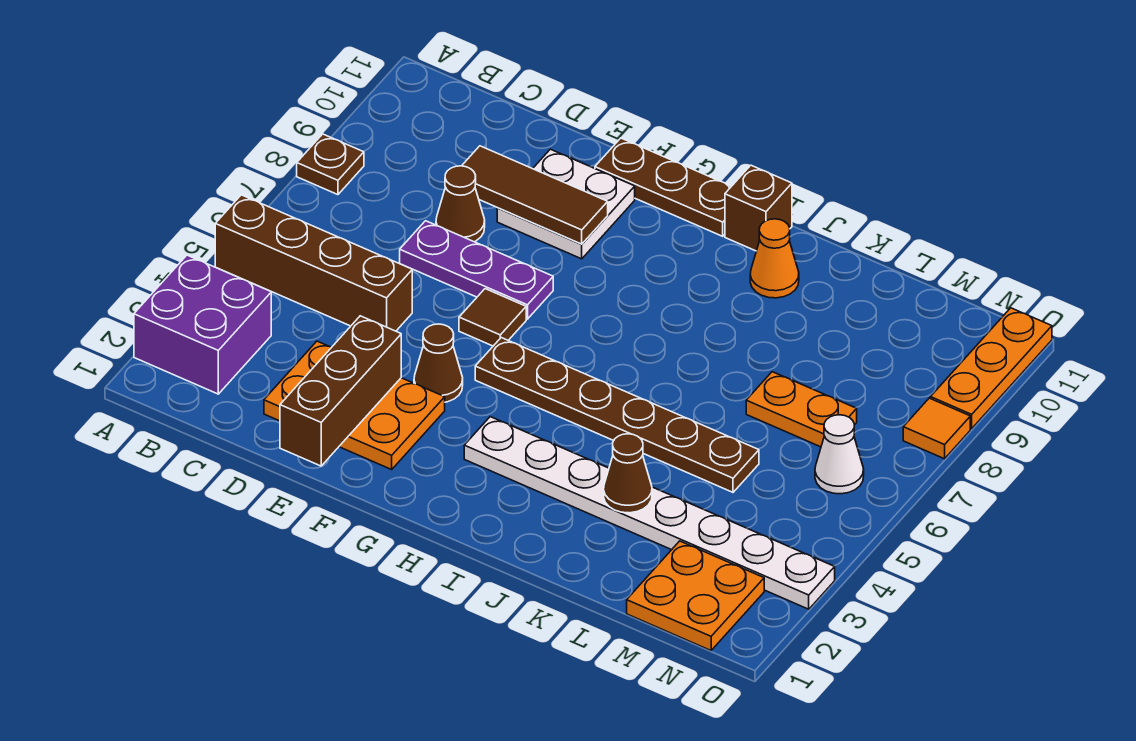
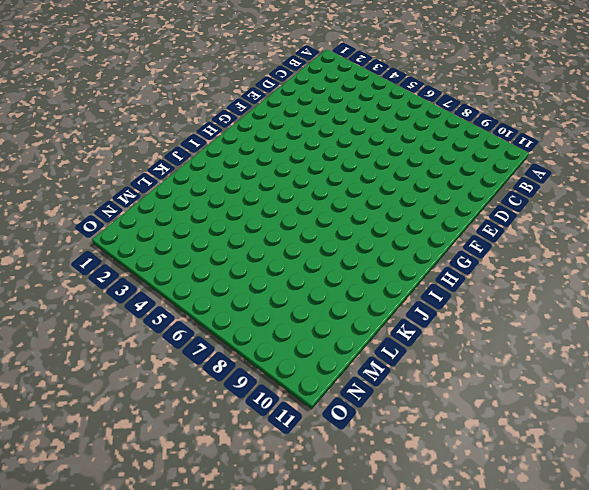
none -> purple brick A2:B3 level 1
none -> brown brick A5:D5 level 1
none -> brown plate A8 level 1

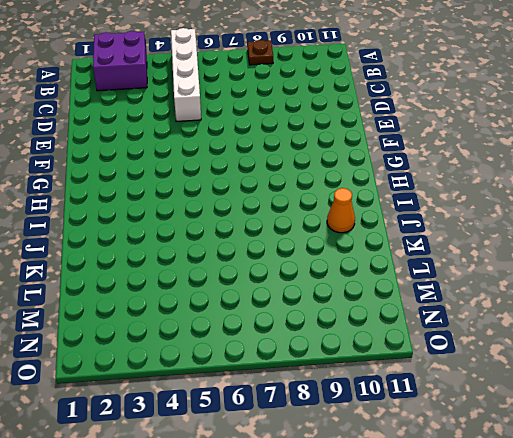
white brick A5:D5 level 1 -> brown brick A5:D5 level 1
none -> orange plate D2:F3 level 1
none -> purple plate D7:F7 level 1
none -> brown cone D8 level 1

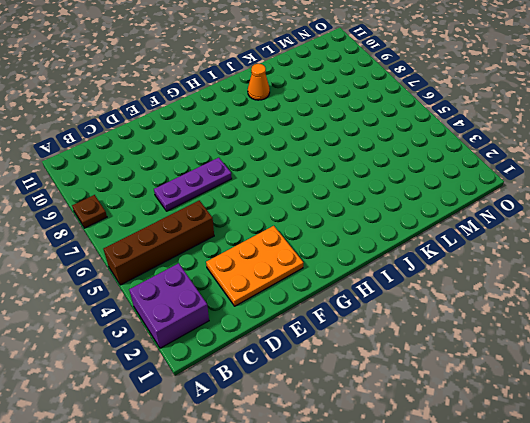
none -> brown cone D8 level 1
none -> white plate E9:F10 level 1
none -> brown cone F4 level 1

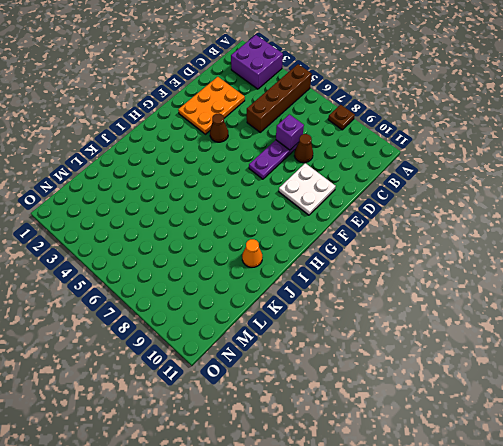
purple brick D7 level 2 -> none
none -> brown tile F6 level 1
none -> brown plate F11:H11 level 1
none -> brown plate G5:L5 level 1

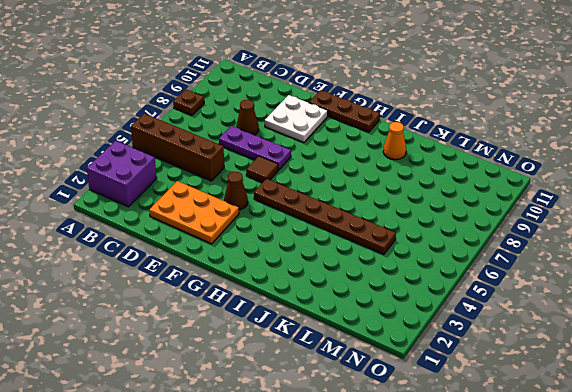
none -> white plate H3:O3 level 1
none -> brown brick I11 level 1
none -> orange plate L7:M7 level 1

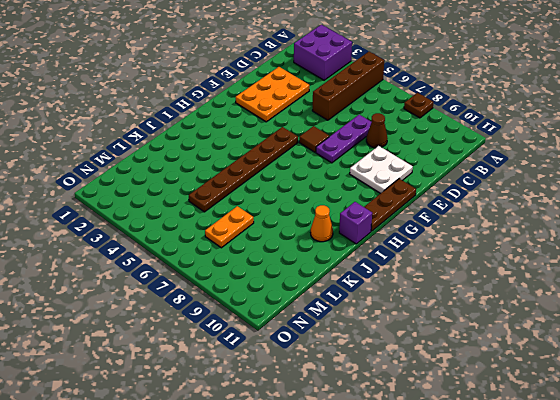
purple brick I11 level 1 -> brown brick I11 level 1
none -> brown cone F4 level 1
none -> white plate H3:O3 level 1
none -> orange plate M1:N2 level 1

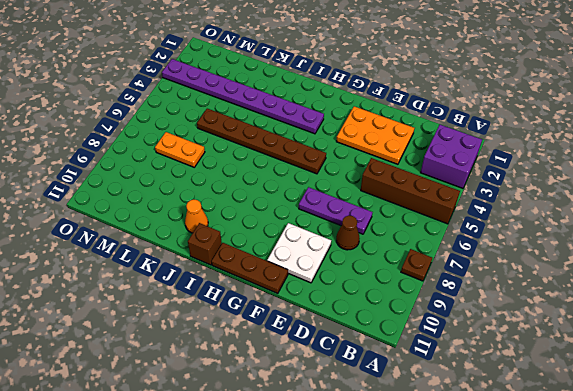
purple plate H3:O3 level 1 -> white plate H3:O3 level 1
none -> brown cone F4 level 1
none -> brown tile F6 level 1
none -> orange plate M1:N2 level 1

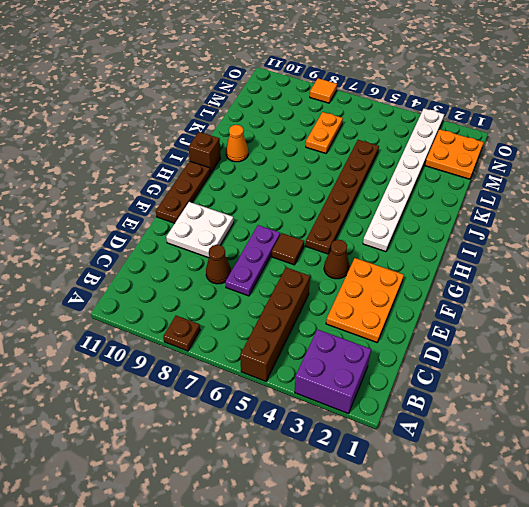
none -> white cone N6 level 1
none -> orange plate O9:O11 level 1
none -> brown tile D9:F9 level 2

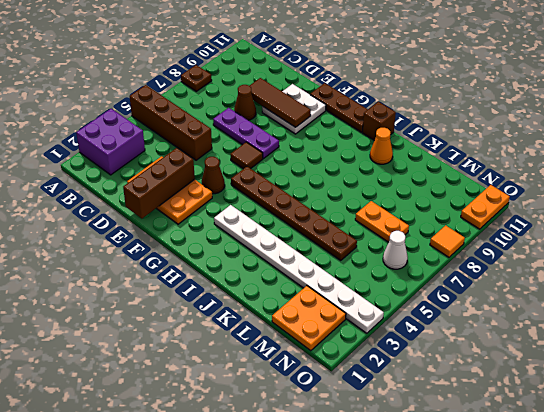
orange plate O10:O11 level 1 -> orange plate O9:O11 level 1
none -> brown cone K3 level 2

